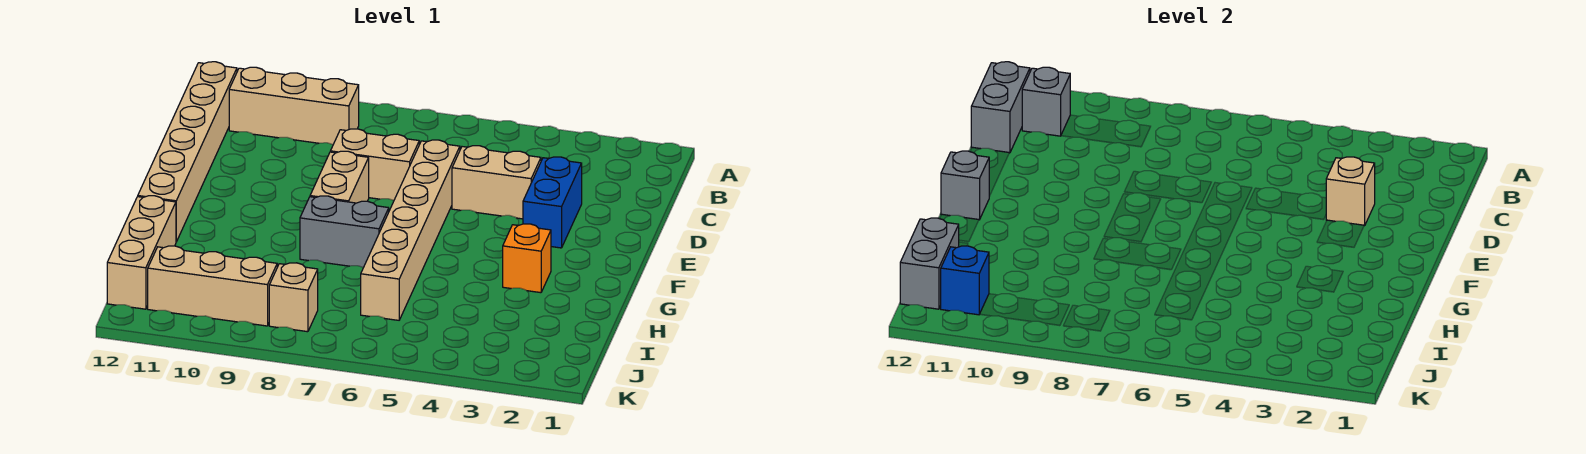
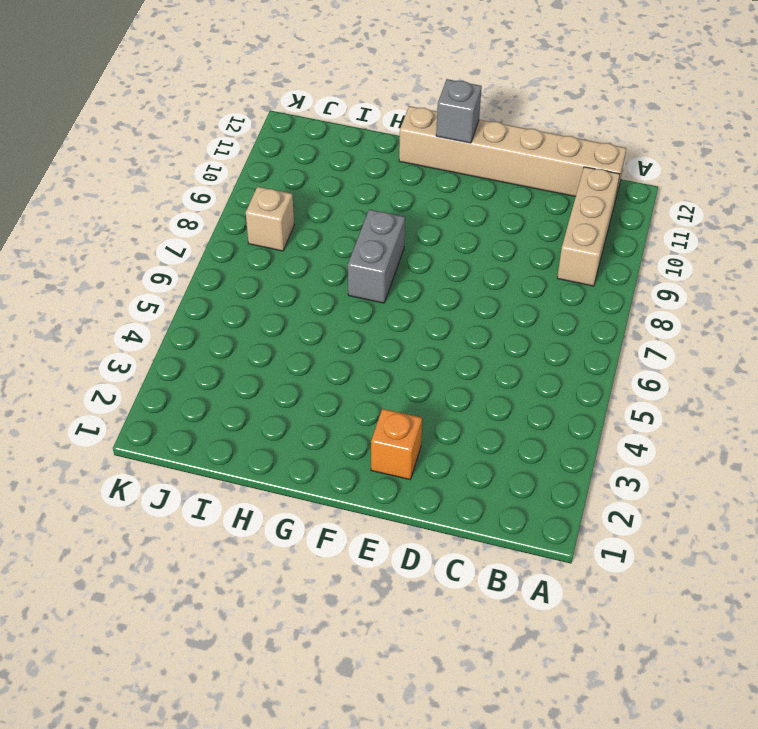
orange brick E2 level 1 -> orange brick G3 level 1
none -> blue brick D3:E3 level 1
none -> tan brick D4:D5 level 1
none -> tan brick D6:I6 level 1

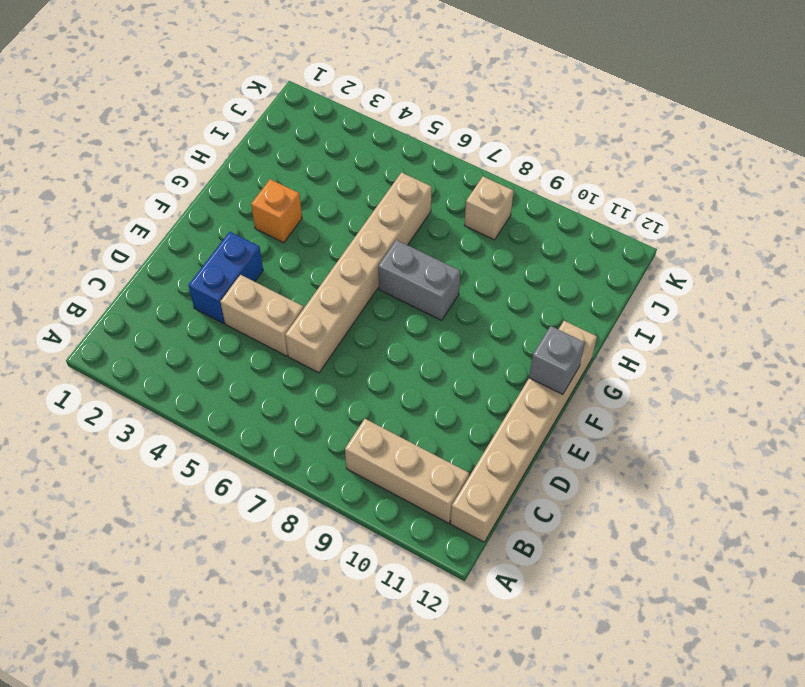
none -> tan brick D7:D8 level 1
none -> tan brick E8:F8 level 1
none -> tan brick H12:J12 level 1

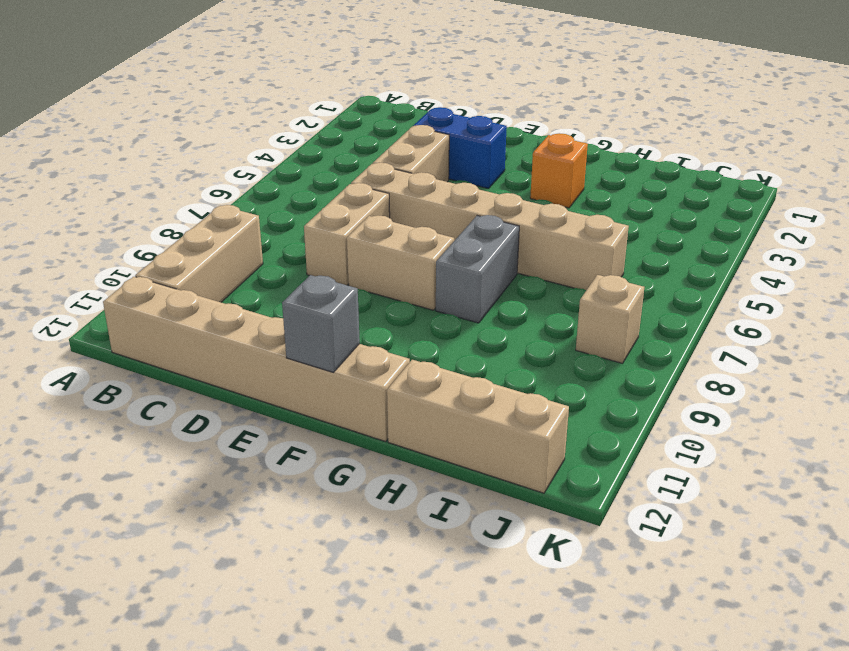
none -> tan brick J9:J11 level 1
none -> grey brick B11 level 2
none -> grey brick B12:C12 level 2

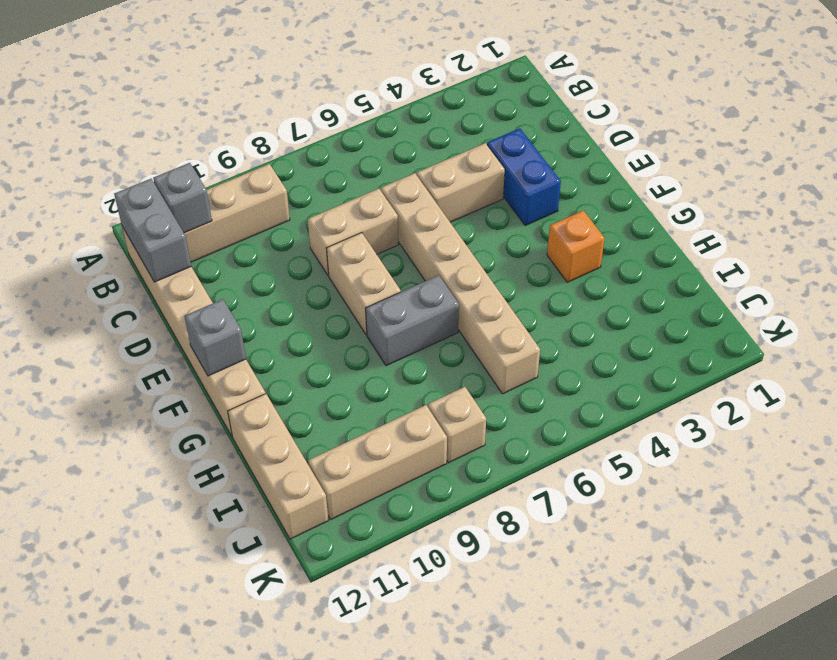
none -> tan brick D3 level 2
none -> grey brick I12:J12 level 2
none -> blue brick J11 level 2

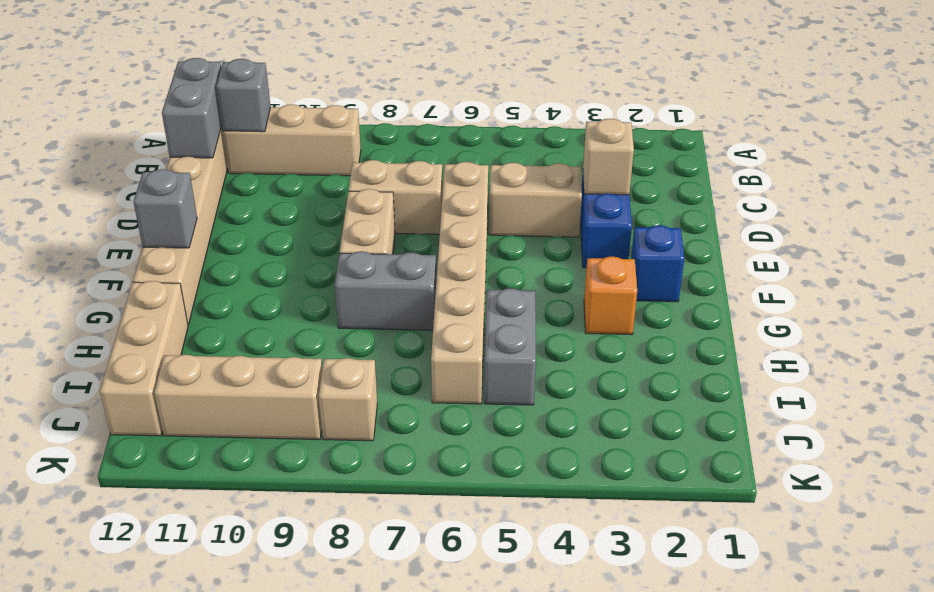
blue brick F2 level 1 -> blue brick J11 level 2
grey brick H5:I5 level 1 -> grey brick I12:J12 level 2

